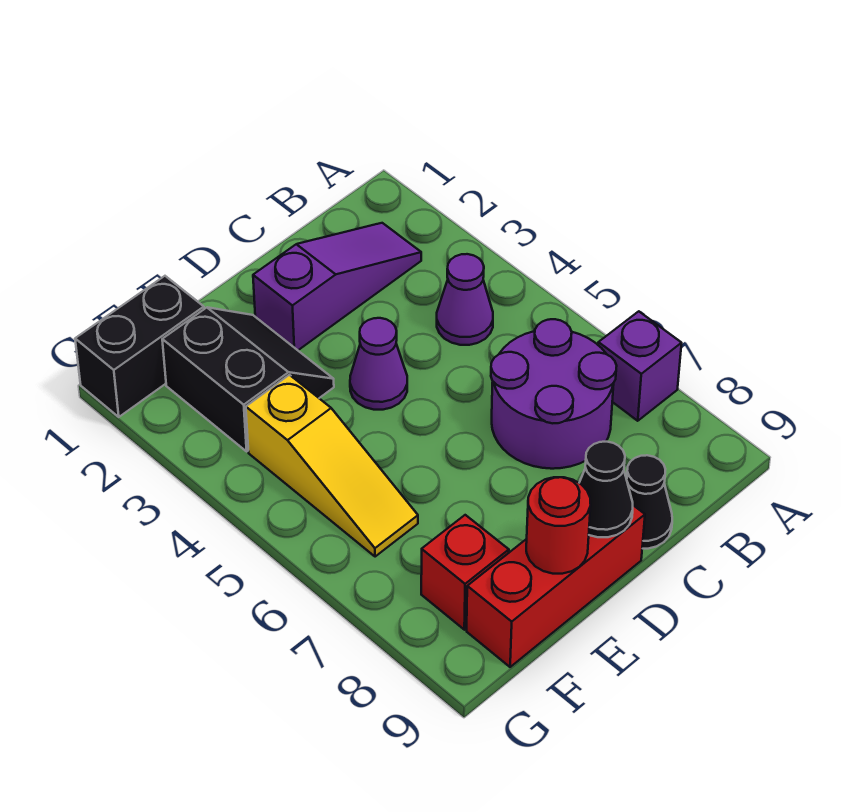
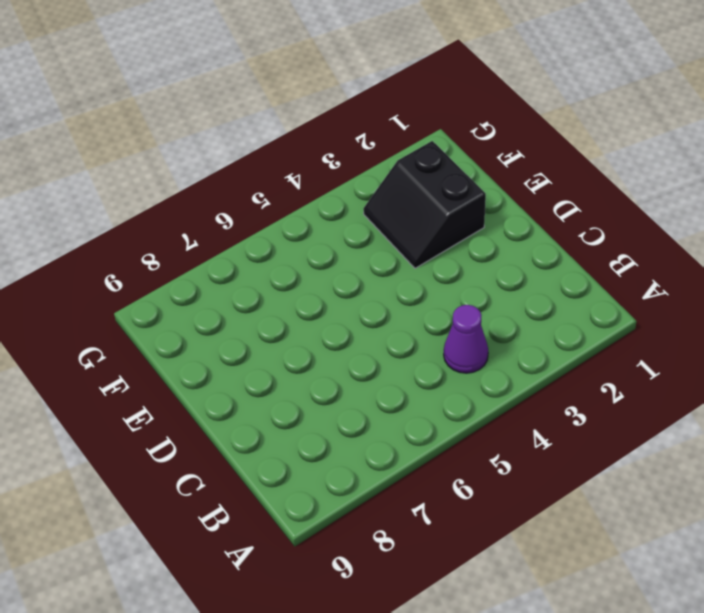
black slope E2:F3 level 1 top 2 -> black slope E2:F3 level 1 top F
none -> purple brick A7 level 1
none -> purple slope B2:D2 level 1 top D
none -> purple round brick B6:C7 level 1

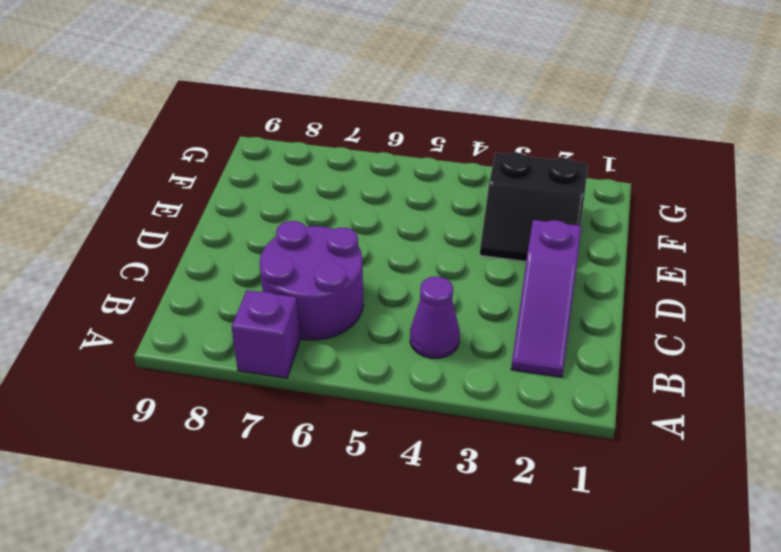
none -> black cone C9 level 1
none -> purple cone D4 level 1
none -> red brick D9:F9 level 1

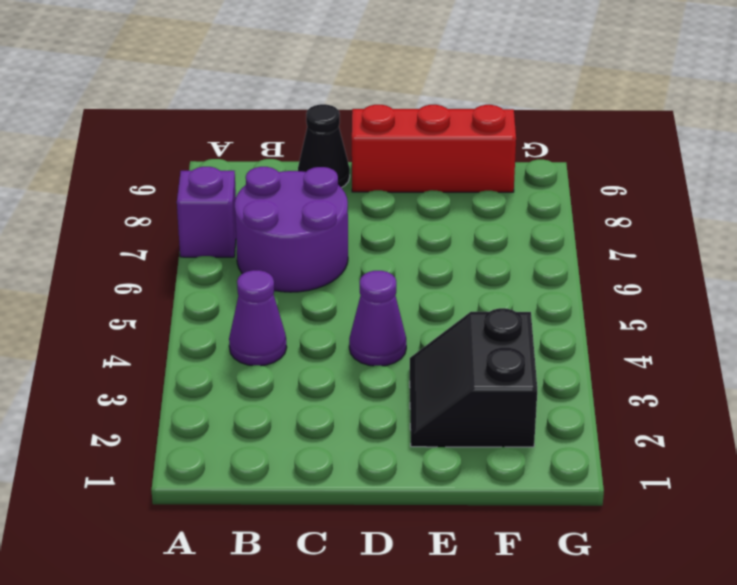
none -> purple slope B2:D2 level 1 top D
none -> black brick F1:G1 level 1
none -> yellow slope F4:F6 level 1 top 4

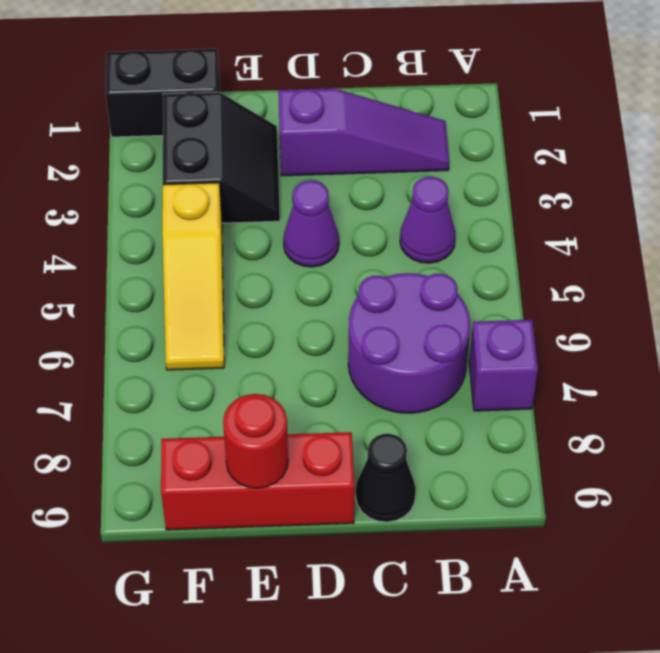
none -> red brick F8 level 1
none -> black cone D9 level 2

